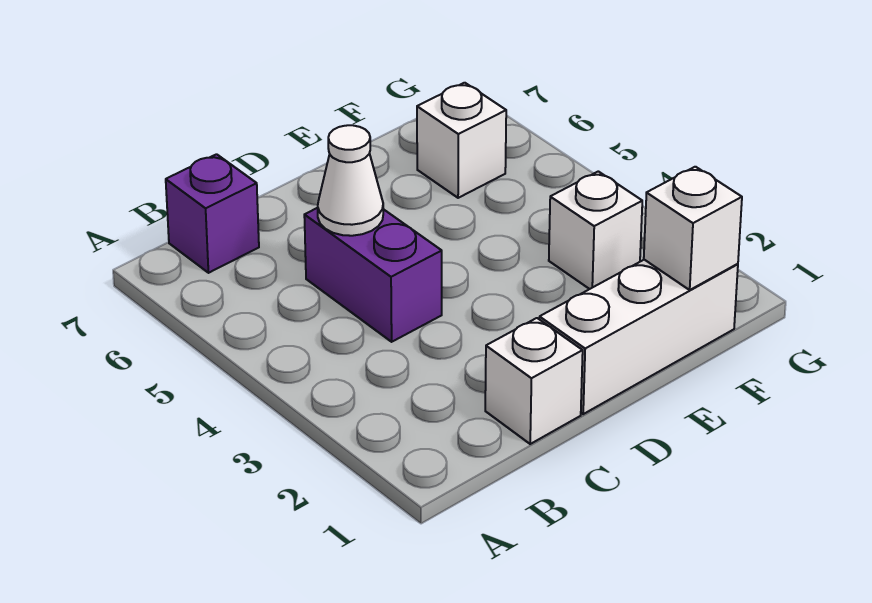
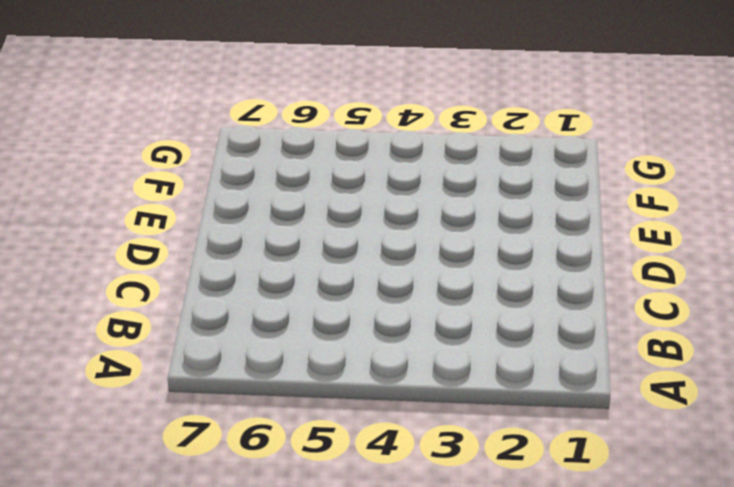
none -> purple brick B7 level 1
none -> white brick C1 level 1

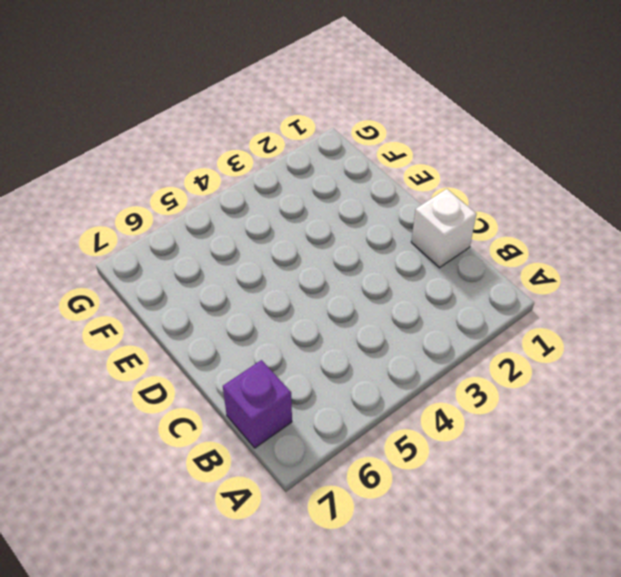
none -> purple brick C4:C5 level 1
none -> white brick D1:F1 level 1

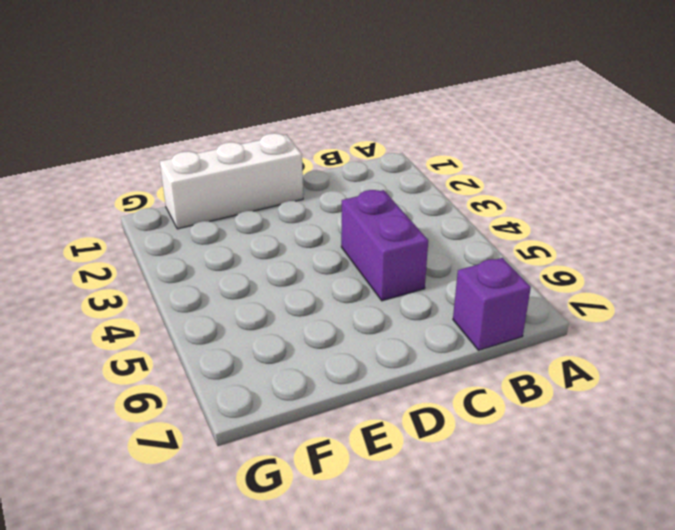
none -> white brick C1 level 1
none -> white brick F3 level 1

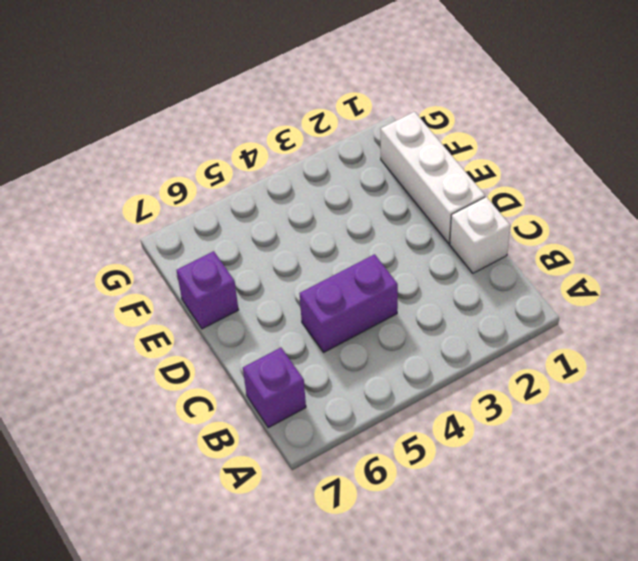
purple brick E7 level 1 -> none
none -> white brick F3 level 1
none -> white brick F6 level 1

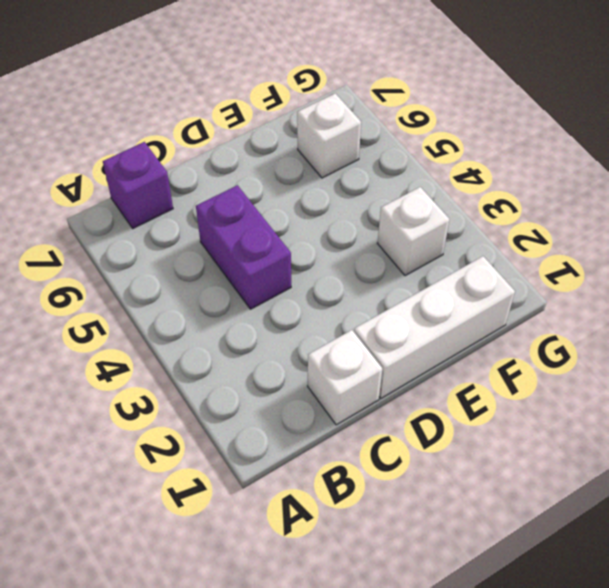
none -> white cone C5 level 2
none -> white brick F1 level 2

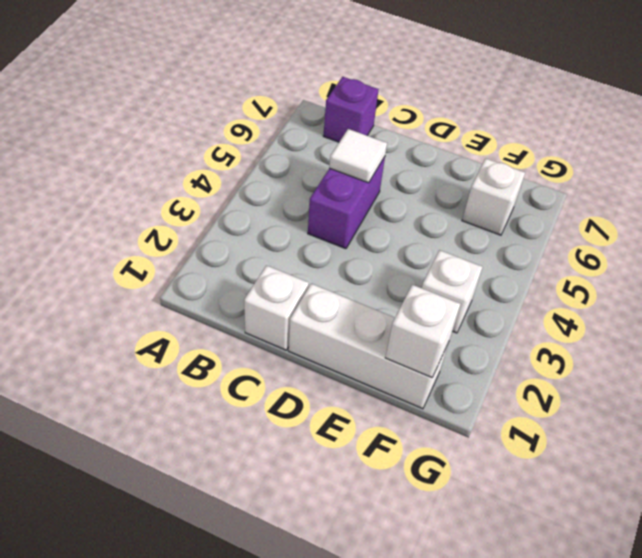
white tile C5 level 2 -> white cone C5 level 2

